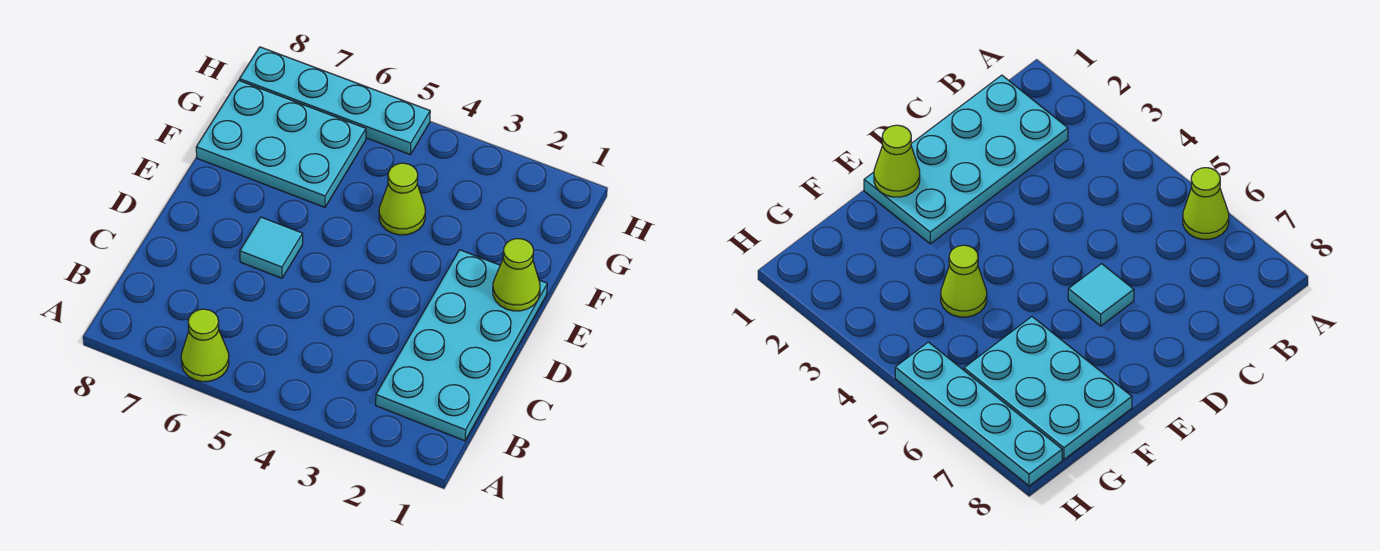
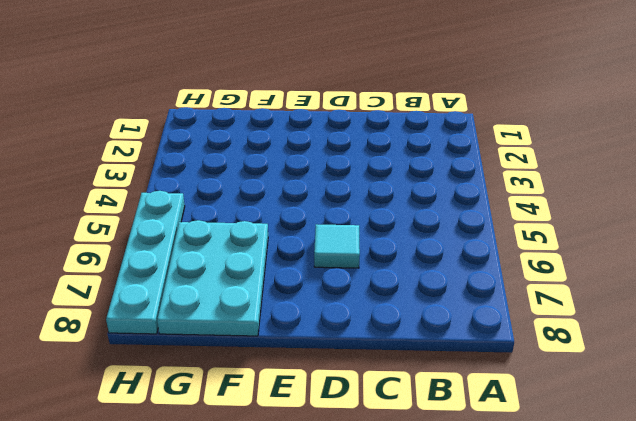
none -> lime cone A6 level 1
none -> cyan plate B1:E2 level 1

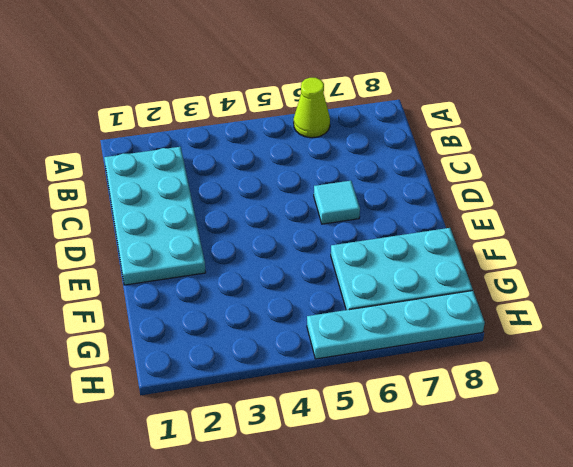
none -> lime cone F4 level 1
none -> lime cone E1 level 2

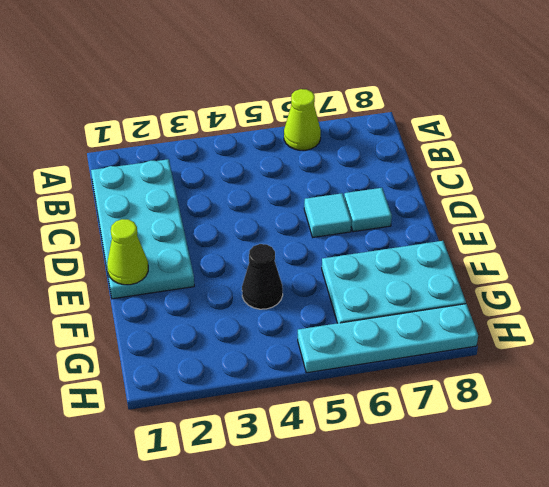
cyan tile D7 level 1 -> none
black cone F4 level 1 -> lime cone F4 level 1

